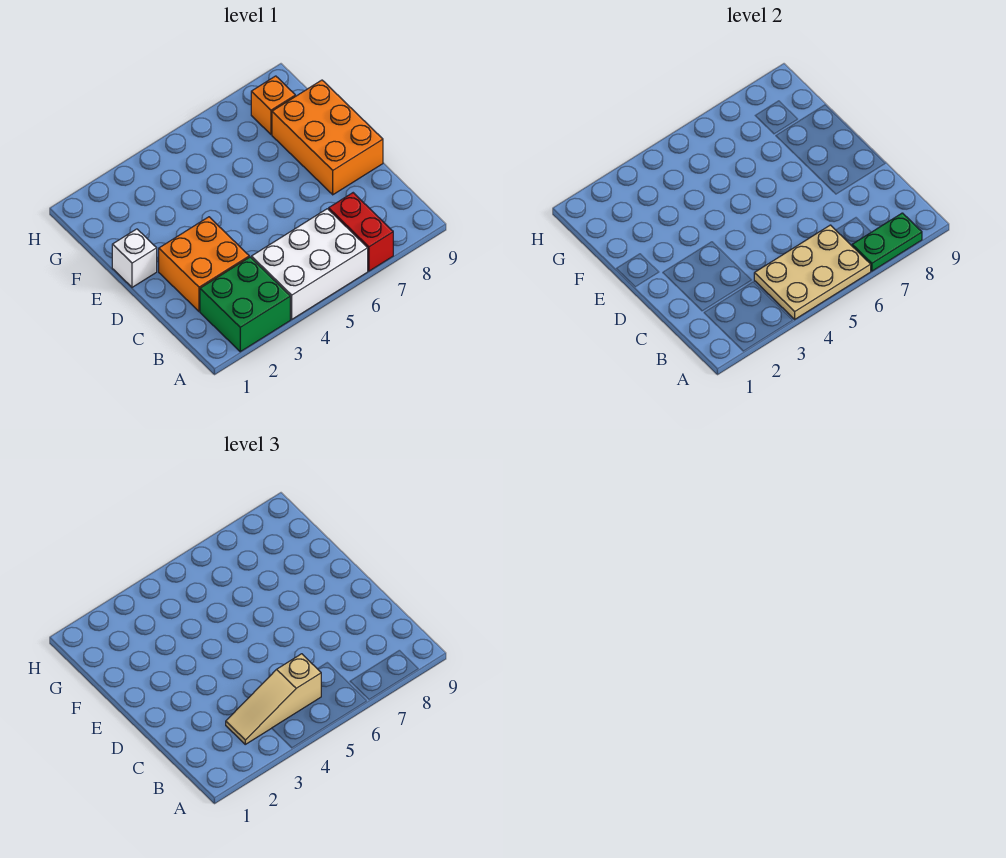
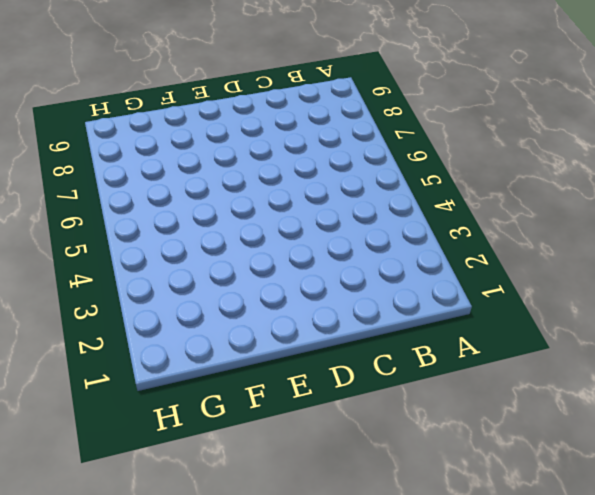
none -> green brick A2:B3 level 1
none -> white brick A4:B6 level 1

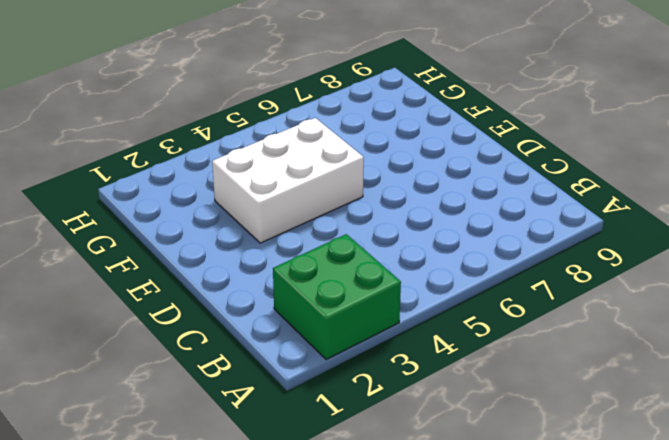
white brick E3:F5 level 1 -> white brick A4:B6 level 1
none -> red brick A7:B7 level 1
none -> orange brick C2:D3 level 1

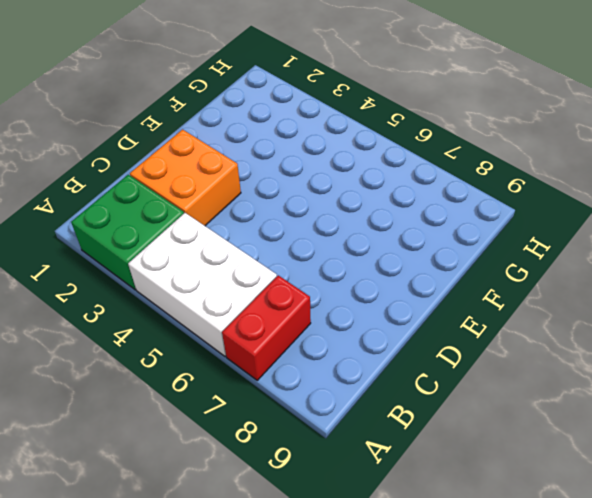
none -> orange brick D8:F9 level 1
none -> white brick E1 level 1

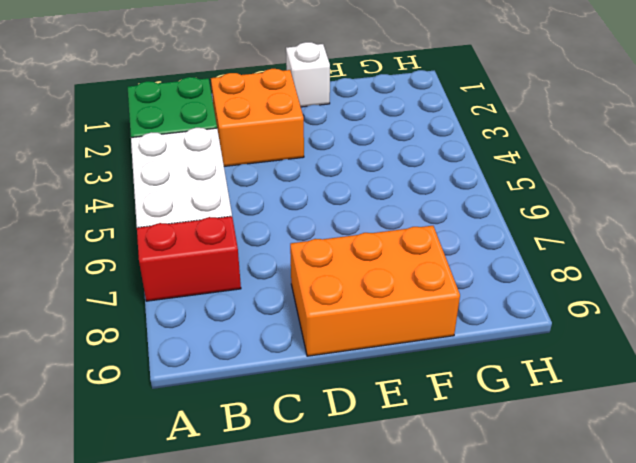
none -> orange brick G8 level 1
none -> tan plate A4:B6 level 2

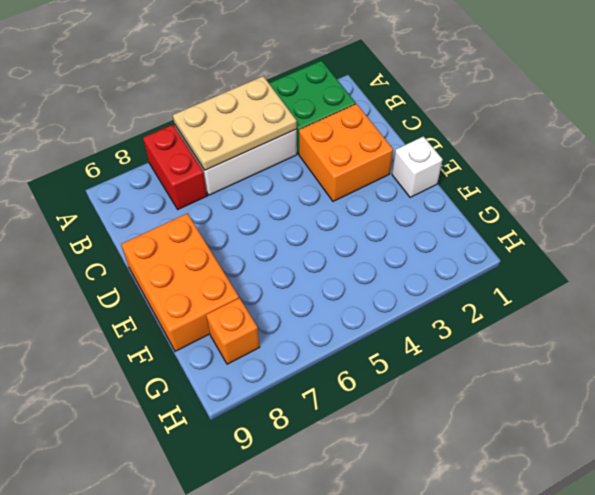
none -> green plate A7:A8 level 2
none -> tan slope B3:B5 level 3 top 5

